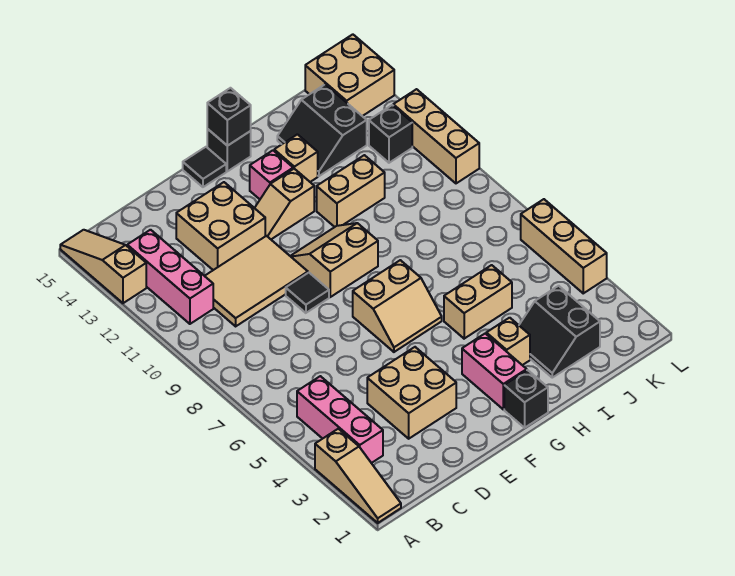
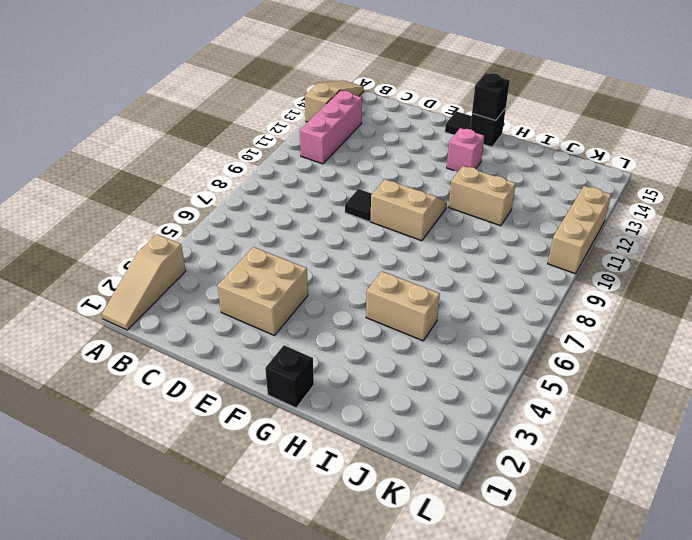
none -> pink brick B3:B5 level 1
none -> tan tile C10:E11 level 1
none -> tan brick D12:E13 level 1

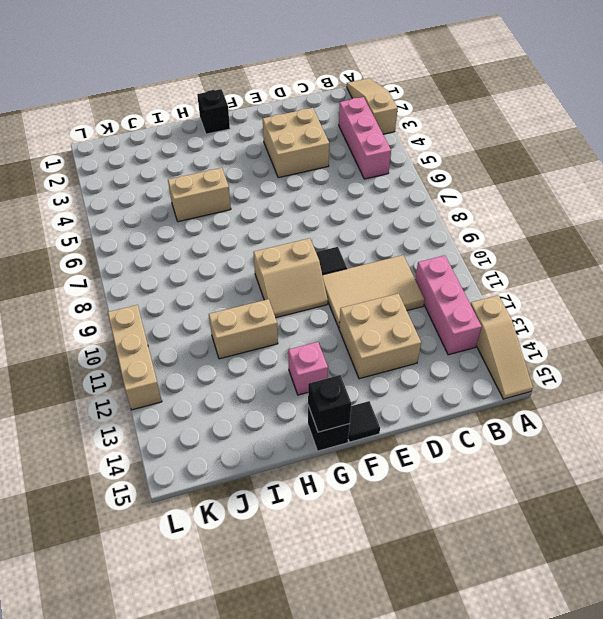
none -> tan slope F6:G7 level 1 top 7
none -> tan slope F12:G12 level 1 top G
none -> pink brick G2:G3 level 1

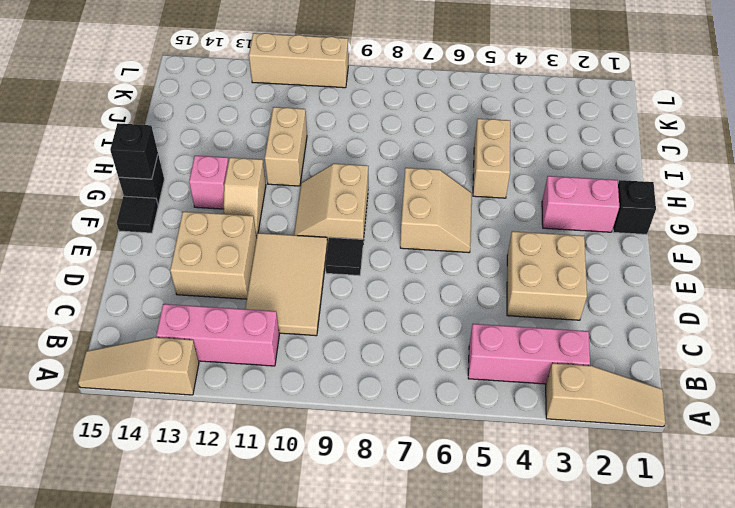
none -> tan brick H3 level 1
none -> tan brick H13 level 1
none -> black slope I2:J3 level 1 top J

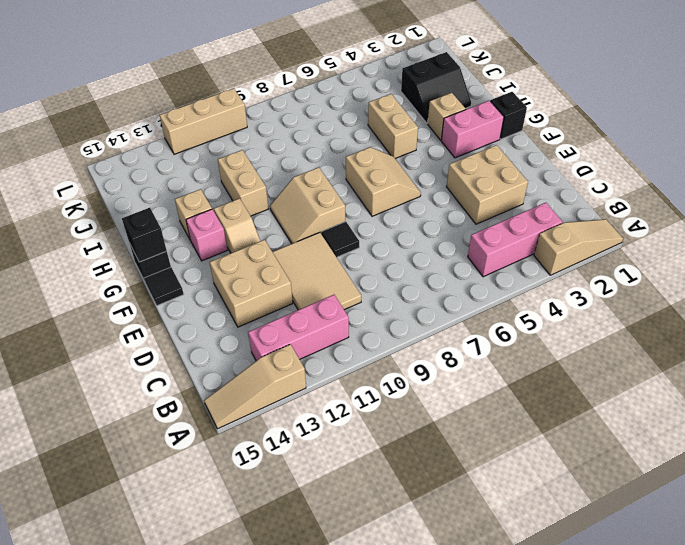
none -> black slope I13:J14 level 1 top J
none -> black brick K12 level 1
none -> tan brick K14:L15 level 1

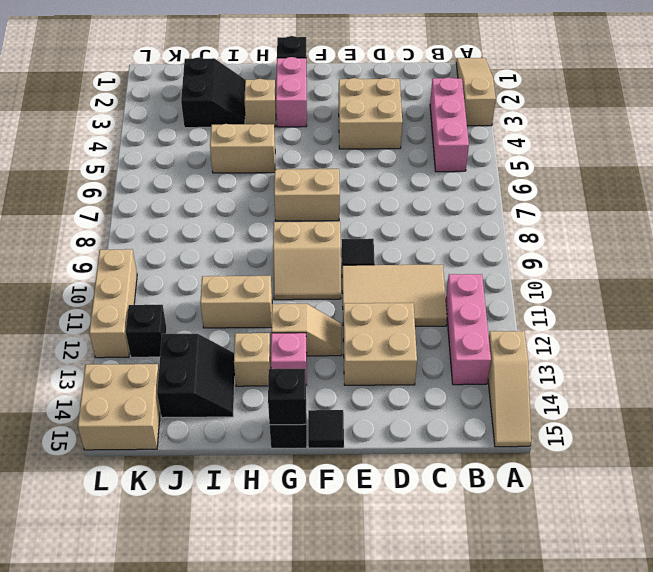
none -> tan brick L4:L6 level 1

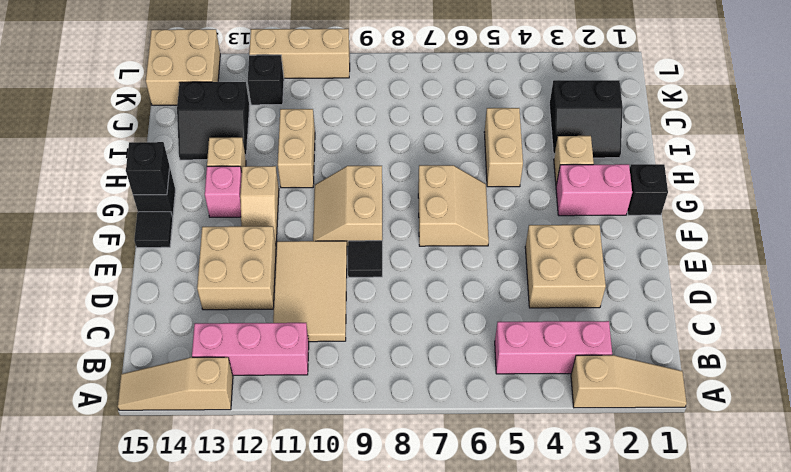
none -> tan brick L4:L6 level 1

